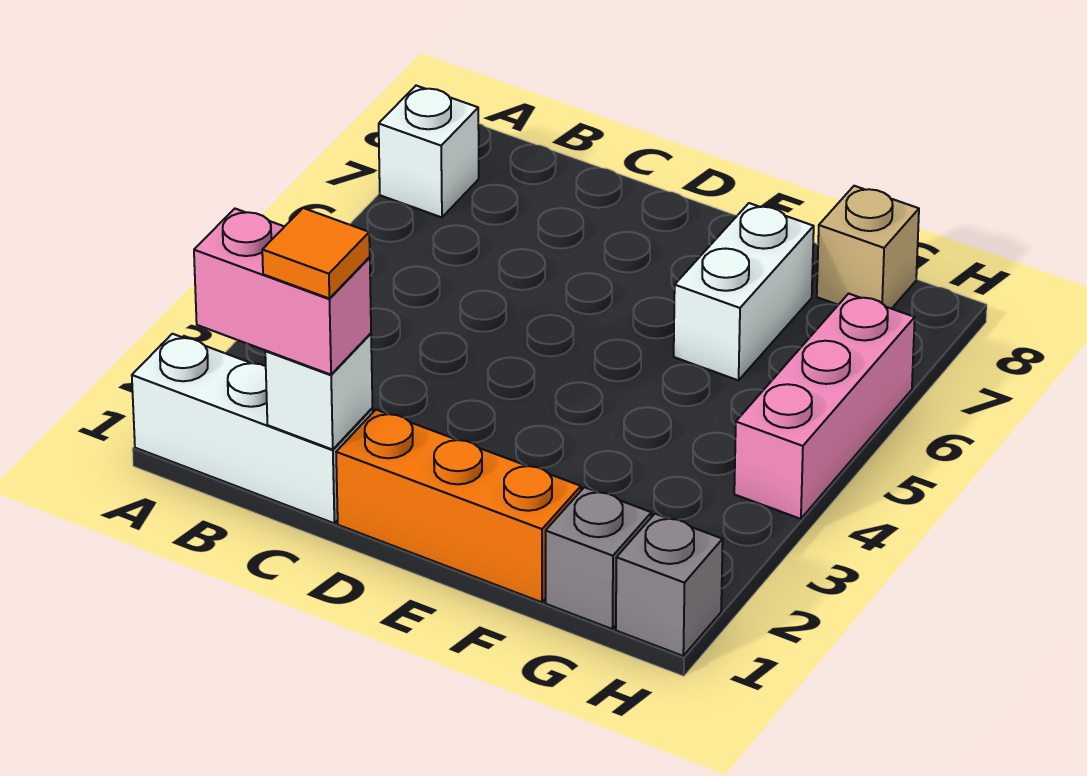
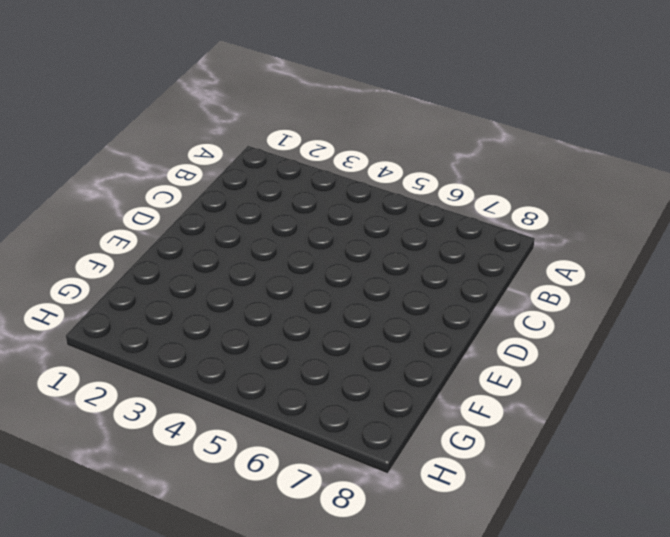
none -> white brick A1:C1 level 1
none -> white brick A7 level 1

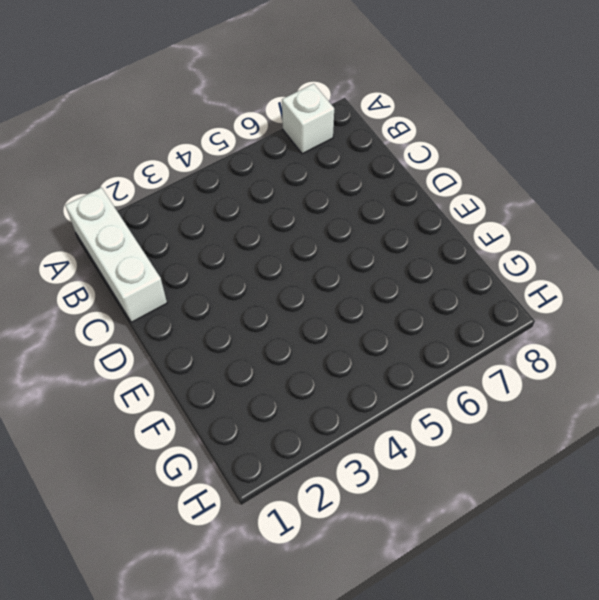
none -> orange brick D1:F1 level 1
none -> white brick F6:F7 level 1

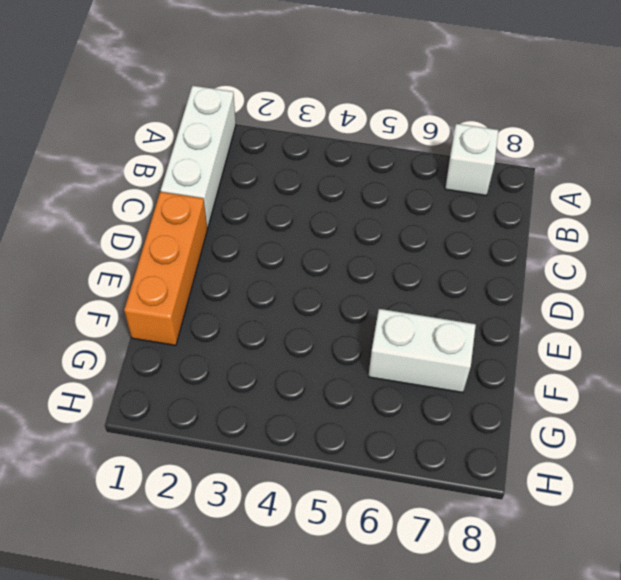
none -> grey brick G1 level 1
none -> tan brick G8 level 1

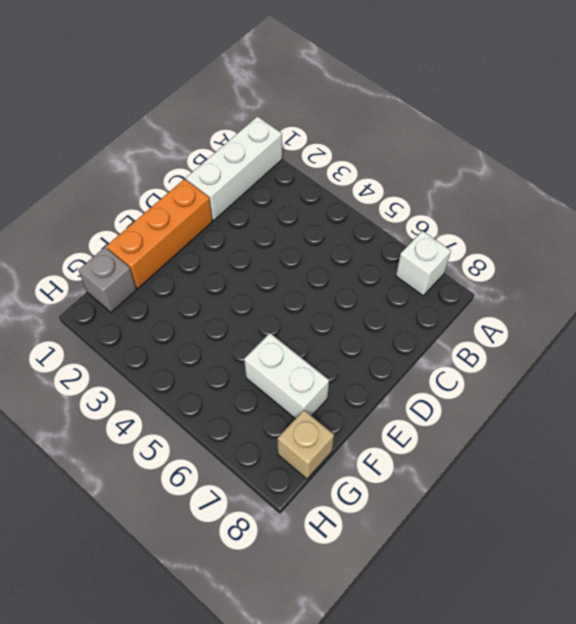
none -> grey brick H1 level 1
none -> pink brick H4:H6 level 1

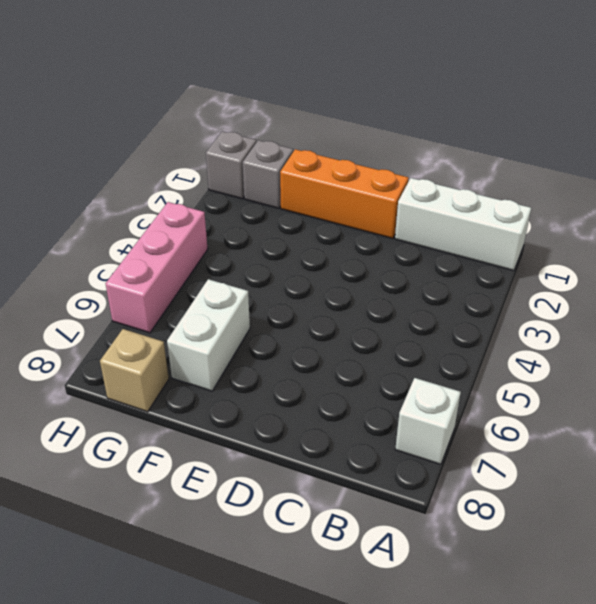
none -> white brick C1 level 2
none -> pink brick B1:C1 level 3

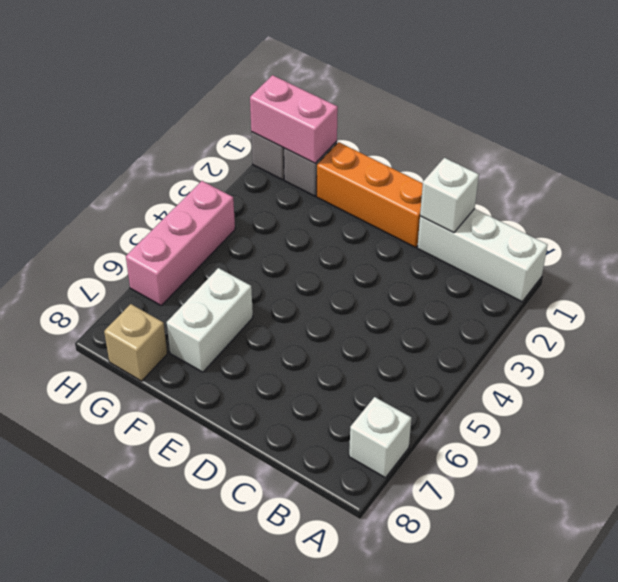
pink brick G1:H1 level 2 -> pink brick B1:C1 level 3
none -> orange tile C1 level 4

